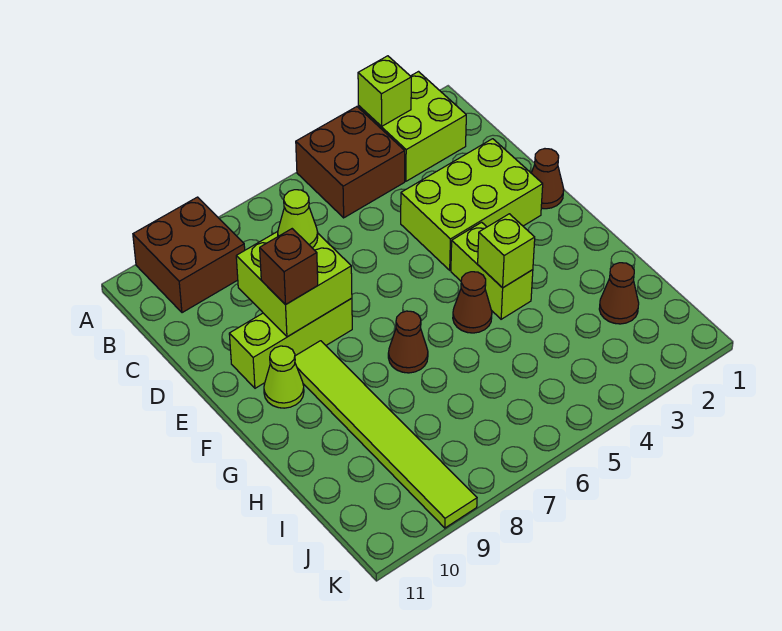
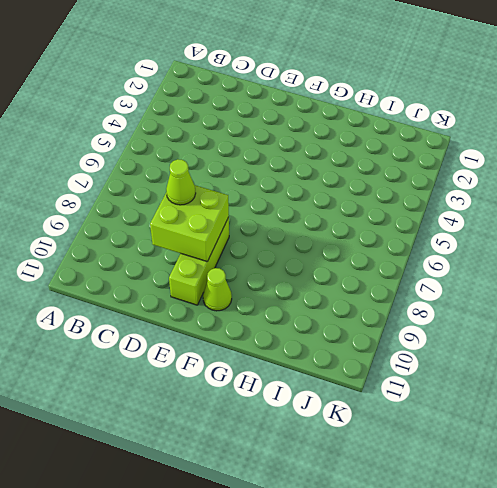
none -> lime brick A2:B3 level 1
none -> brown brick A4:B5 level 1
none -> brown brick A9:B10 level 1

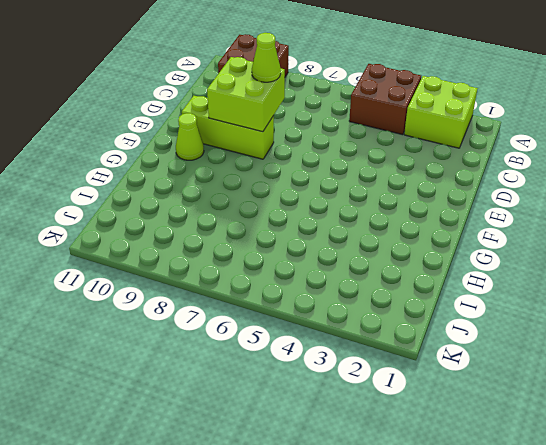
none -> lime brick D2:E4 level 1
none -> brown cone E1 level 1
none -> lime brick F4:G4 level 1

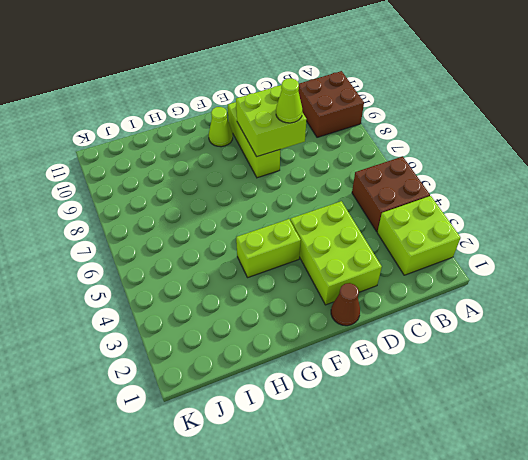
none -> lime tile F9:K9 level 1
none -> brown cone G5 level 1
none -> brown cone G7 level 1

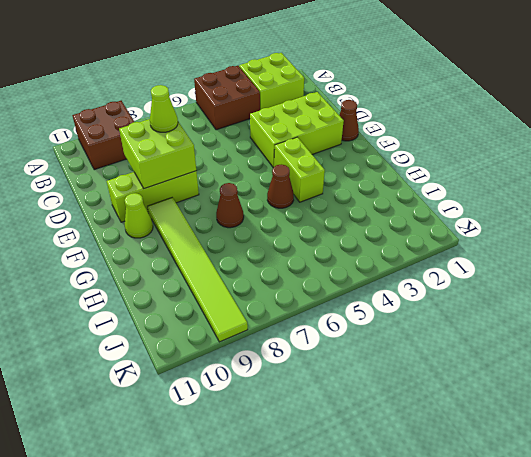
none -> brown cone I2 level 1
none -> lime brick A3 level 2
none -> lime brick G4 level 2

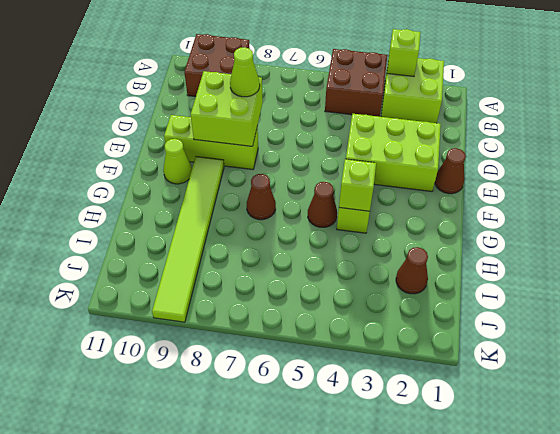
none -> brown brick E9 level 3

